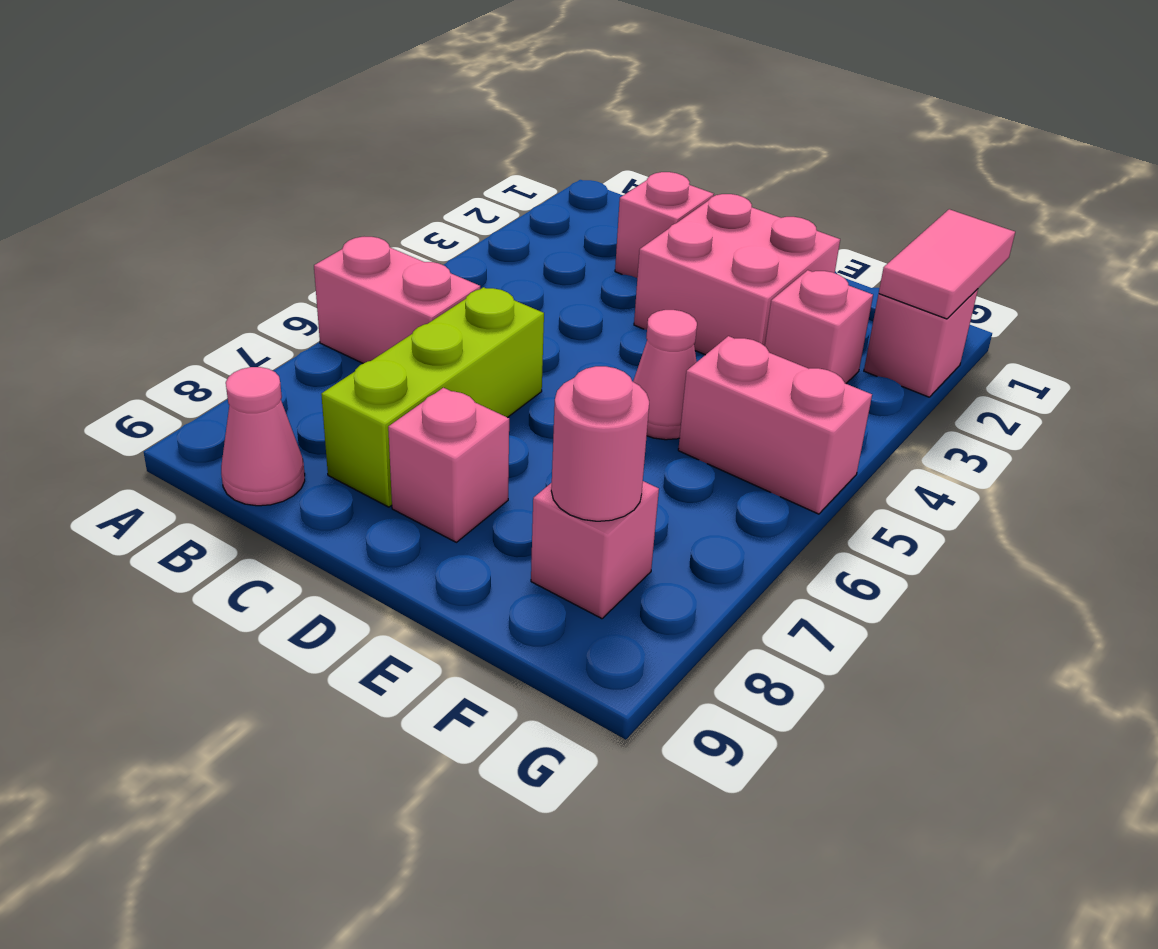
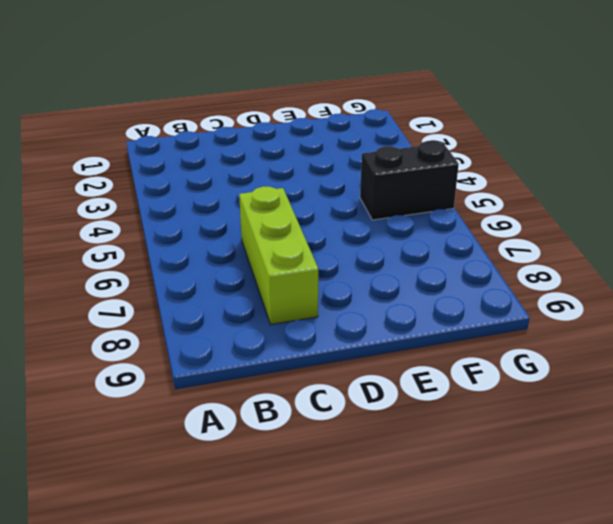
black brick F5:G5 level 1 -> pink brick F5:G5 level 1
none -> pink brick A6:B6 level 1
none -> pink cone B9 level 1
none -> pink brick C2 level 1

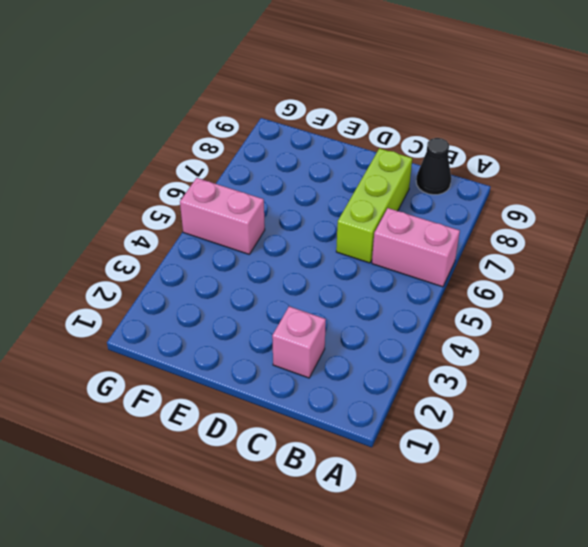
black cone B9 level 1 -> pink cone B9 level 1
none -> pink brick D2:E3 level 1
none -> pink brick D8 level 1
none -> pink cone E5 level 1

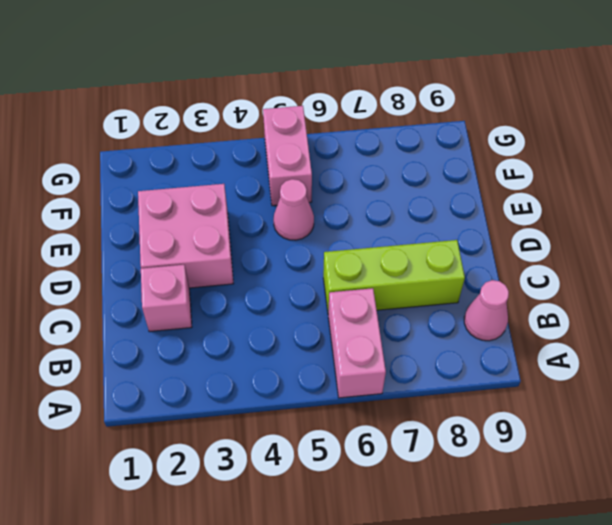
none -> pink brick D8 level 1
none -> pink brick F3 level 1
none -> pink brick F8 level 1

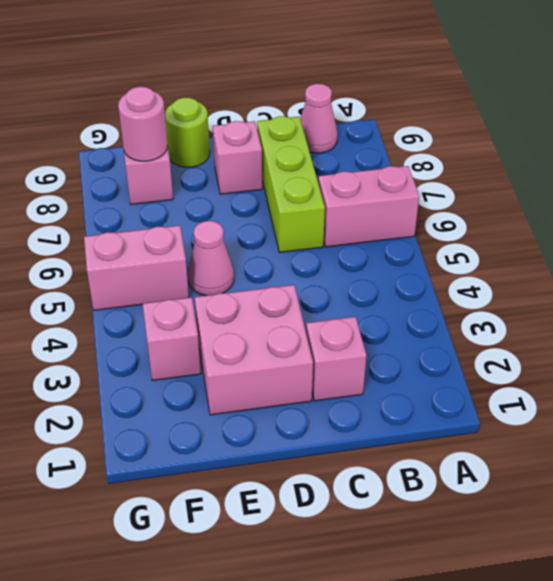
lime round brick E9 level 1 -> none
none -> pink brick G2 level 1
none -> pink tile G1:G2 level 2

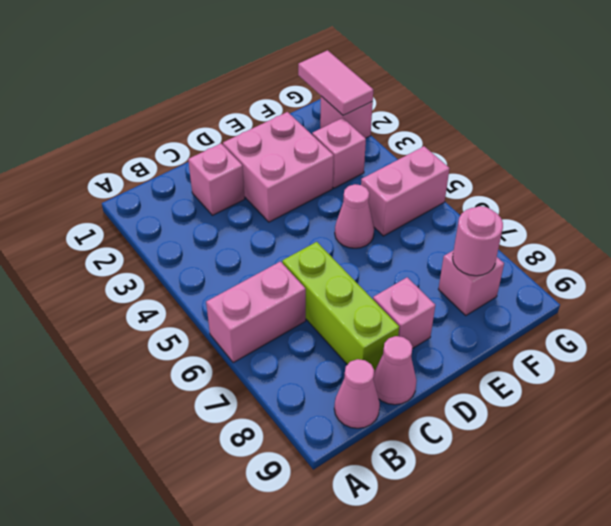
pink cone C9 level 1 -> none

